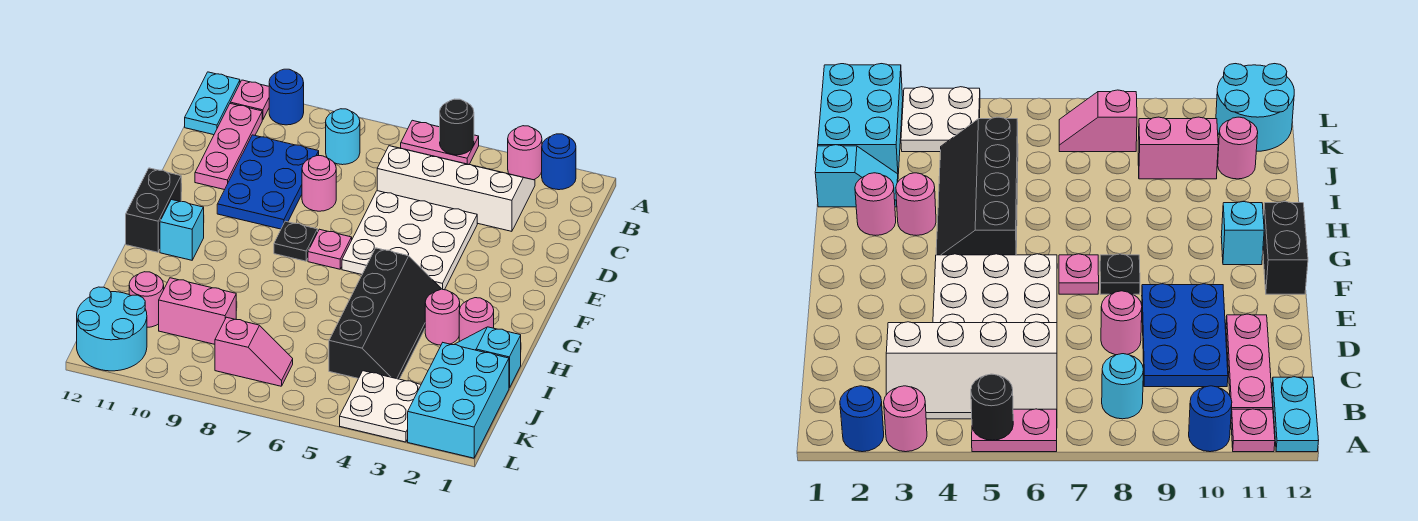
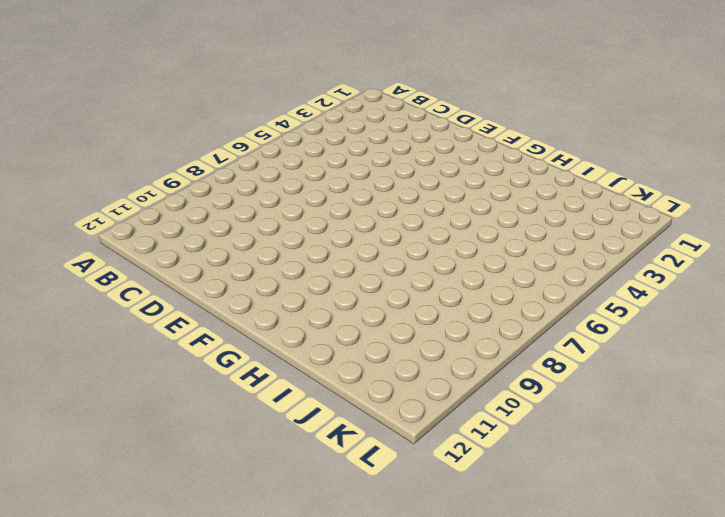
none -> blue round brick A2 level 1
none -> pink round brick A3 level 1
none -> pink plate A5:A6 level 1

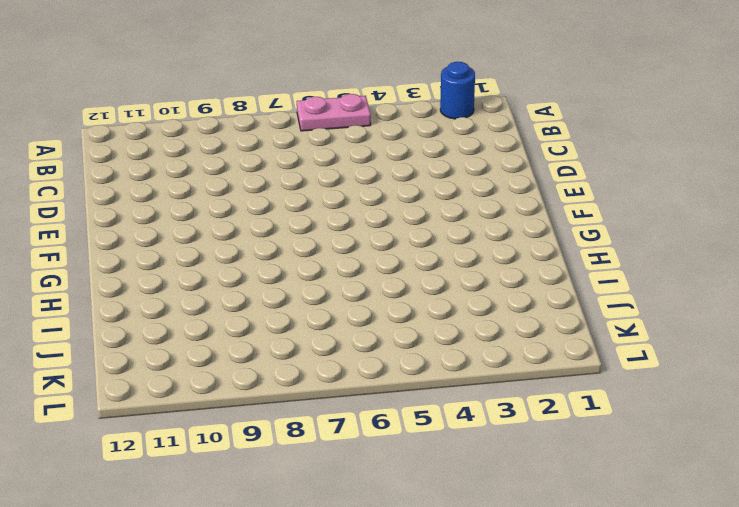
none -> pink round brick A3 level 1
none -> blue round brick A10 level 1
none -> pink plate A11 level 1

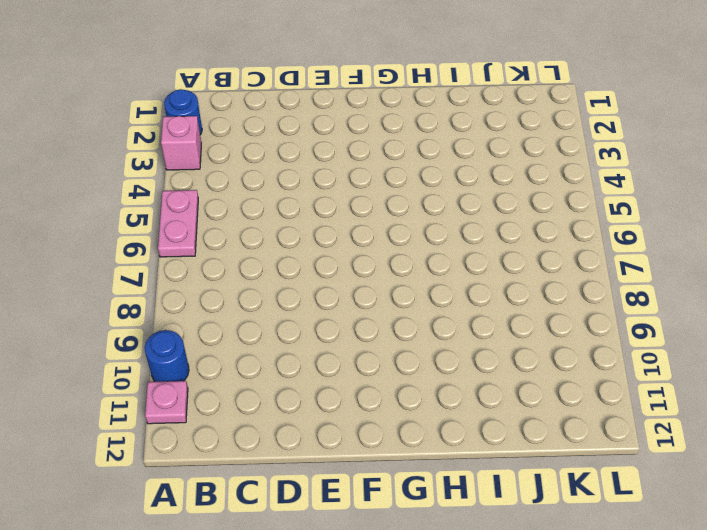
pink brick A3 level 1 -> pink round brick A3 level 1
none -> cyan plate A12:B12 level 1
none -> white slope B3:C6 level 1 top C
none -> cyan round brick B8 level 1

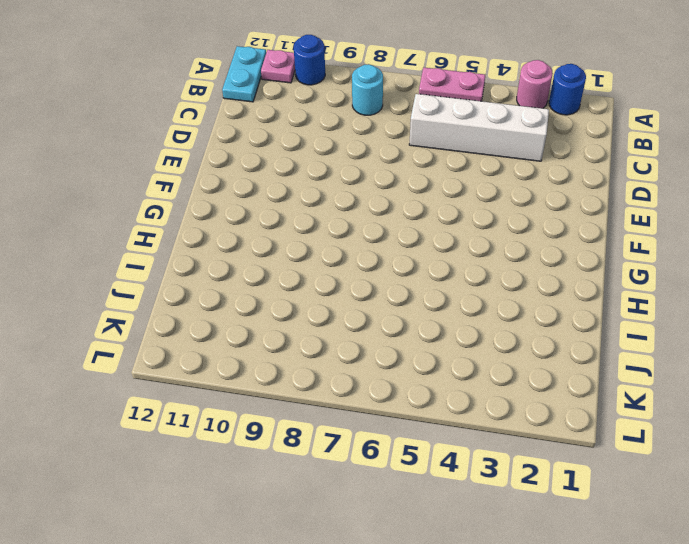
none -> pink plate B11:D11 level 1
none -> blue plate C9:E10 level 1
none -> white plate D4:F6 level 1

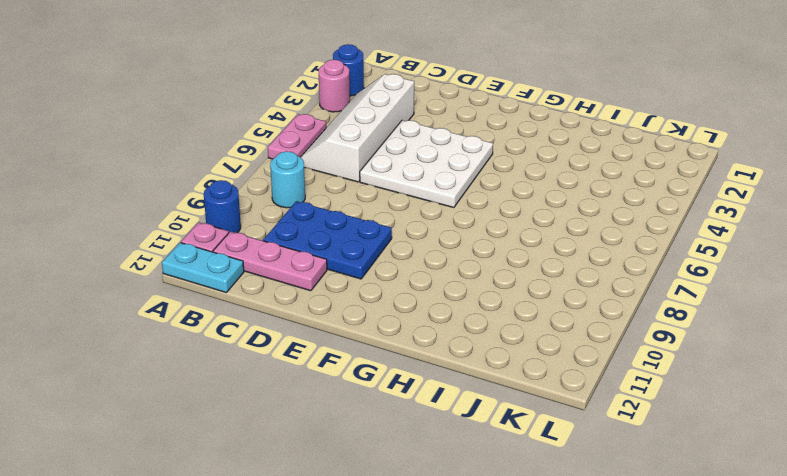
none -> pink round brick D8 level 1
none -> pink plate F7 level 1
none -> black plate F8 level 1

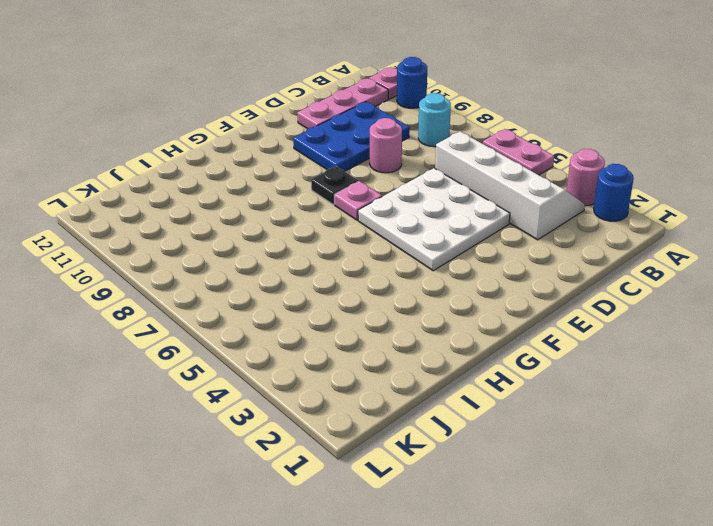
none -> cyan plate A12:B12 level 1
none -> black brick F12:G12 level 1
none -> black slope G4:J5 level 1 top 5

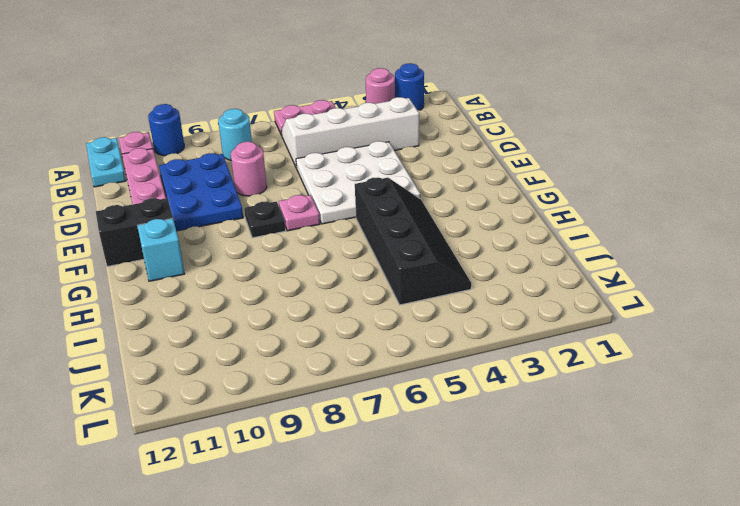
black brick F11:F12 level 1 -> black brick F12:G12 level 1
none -> pink round brick H2 level 1
none -> pink round brick H3 level 1
none -> cyan slope I1:I2 level 1 top 1

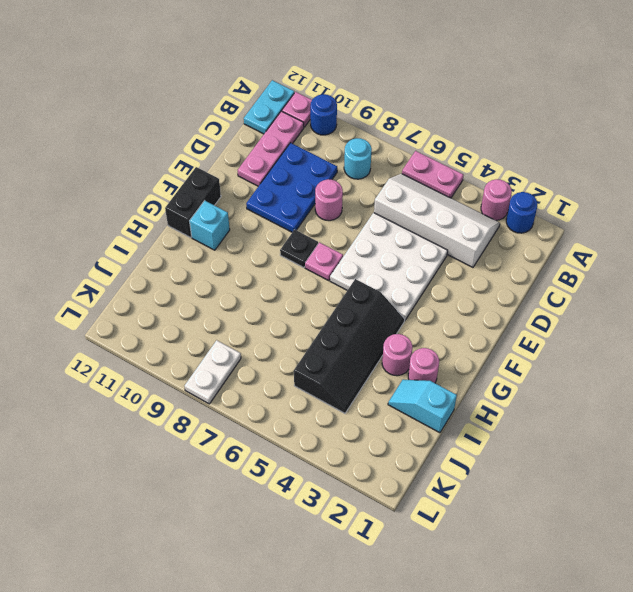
white plate K8:L8 level 1 -> pink slope K7:K8 level 1 top 8
none -> cyan brick J1:L2 level 1
none -> pink brick J9:J10 level 1
none -> pink round brick J11 level 1

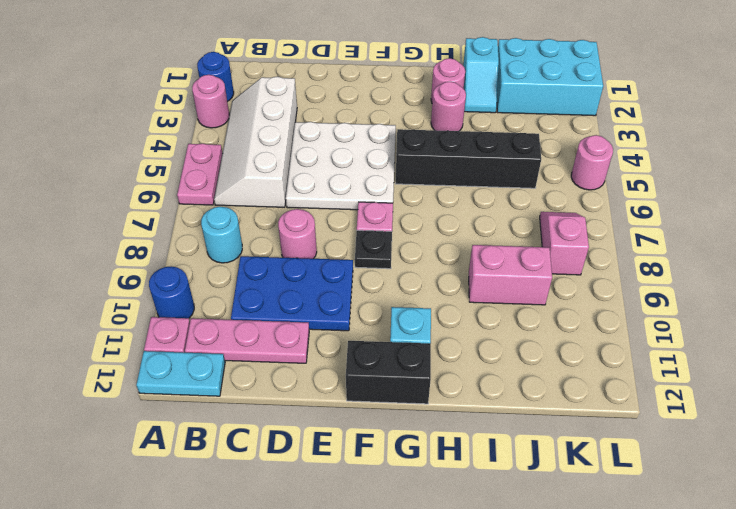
pink brick I9:J9 level 1 -> pink brick J9:J10 level 1
pink round brick L5 level 1 -> pink round brick J11 level 1
none -> white plate K3:L4 level 1
none -> cyan round brick K11:L12 level 1
none -> black round brick A5 level 2

